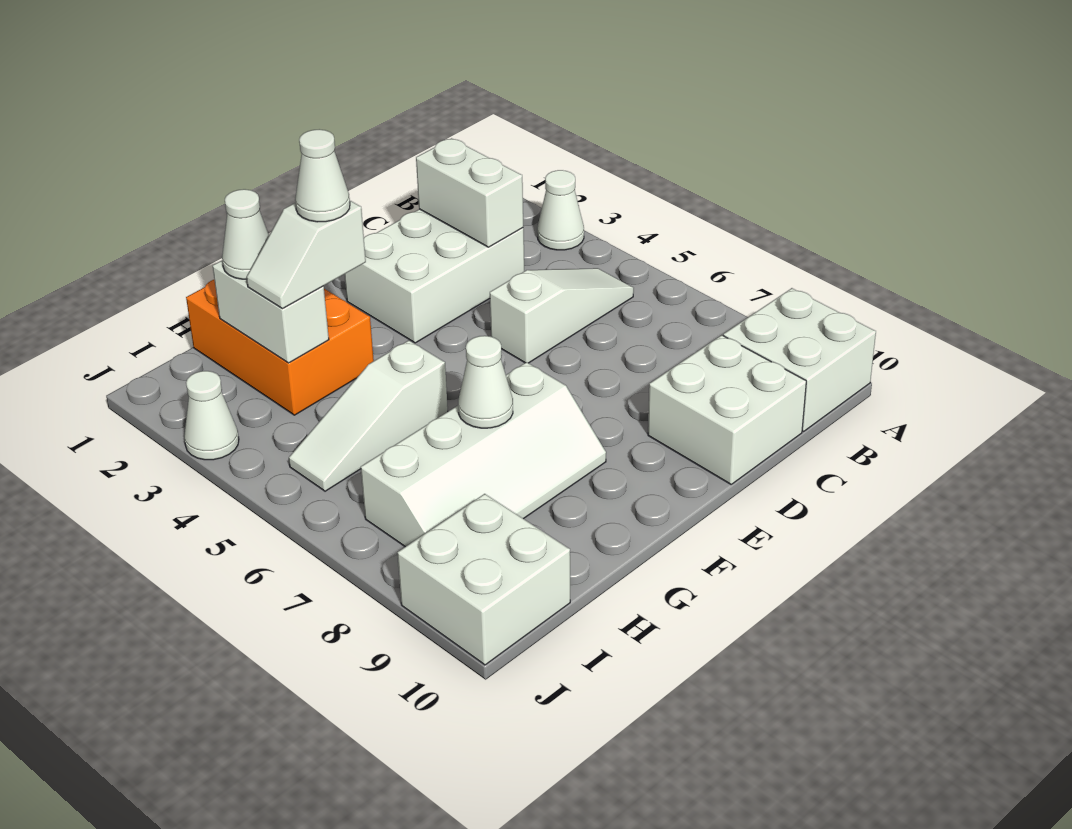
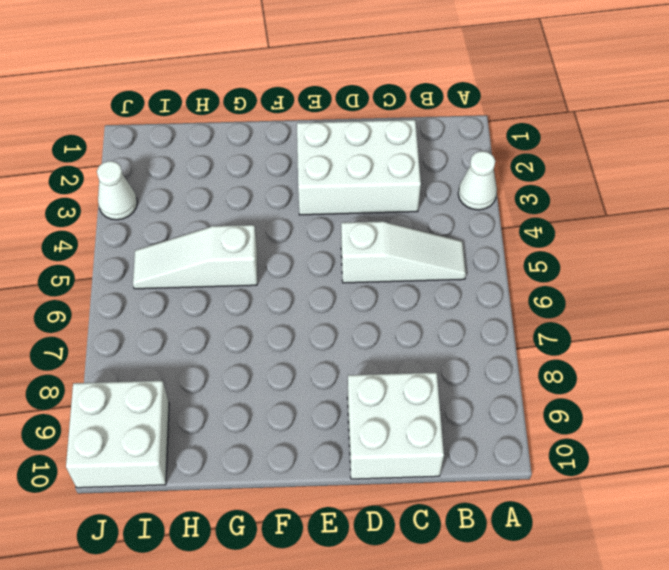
none -> white brick A9:B10 level 1
none -> white slope F7:I8 level 1 top 7
none -> orange brick G1:H3 level 1

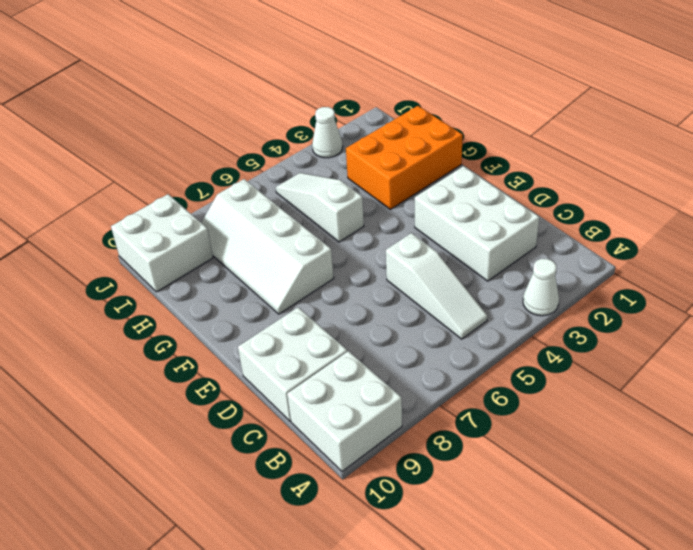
none -> white brick C2:C3 level 2
none -> white cone G7 level 2
none -> white brick H2:H3 level 2

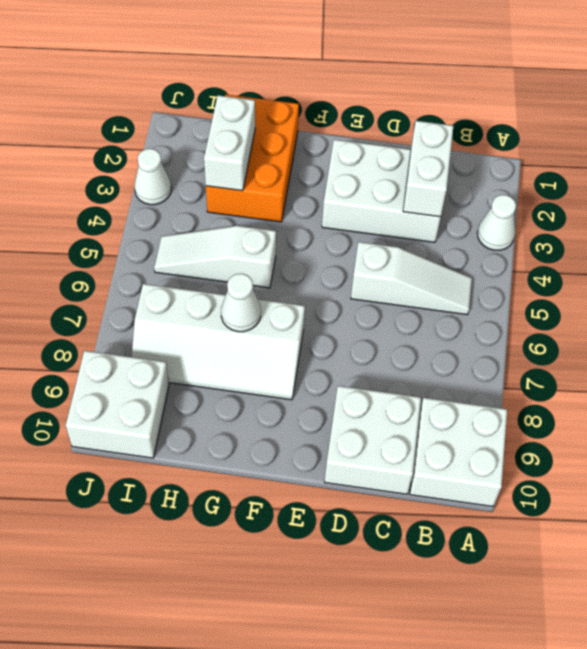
none -> white slope G3:H3 level 3 top G
none -> white cone H2 level 3
none -> white cone G3 level 4

